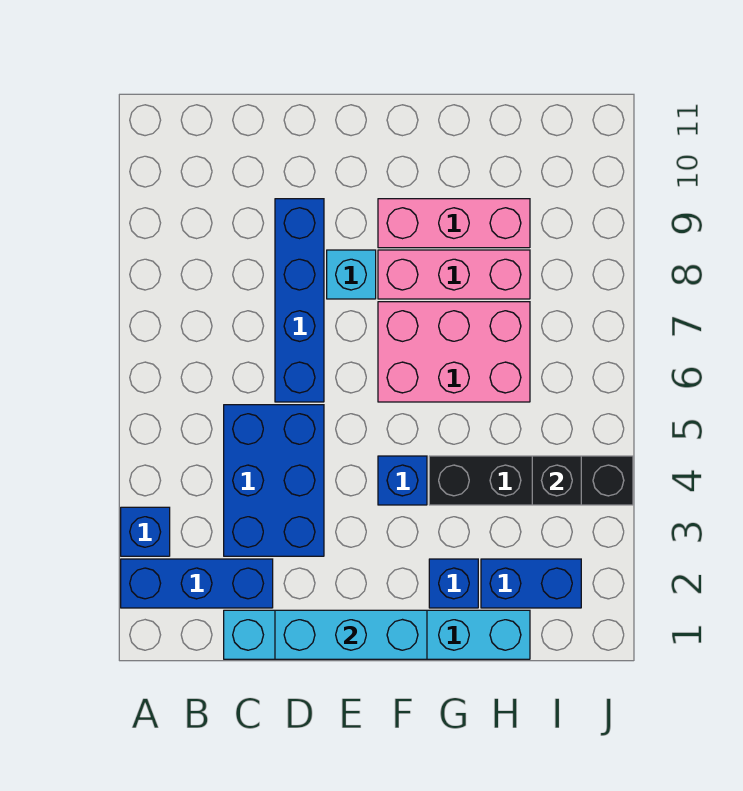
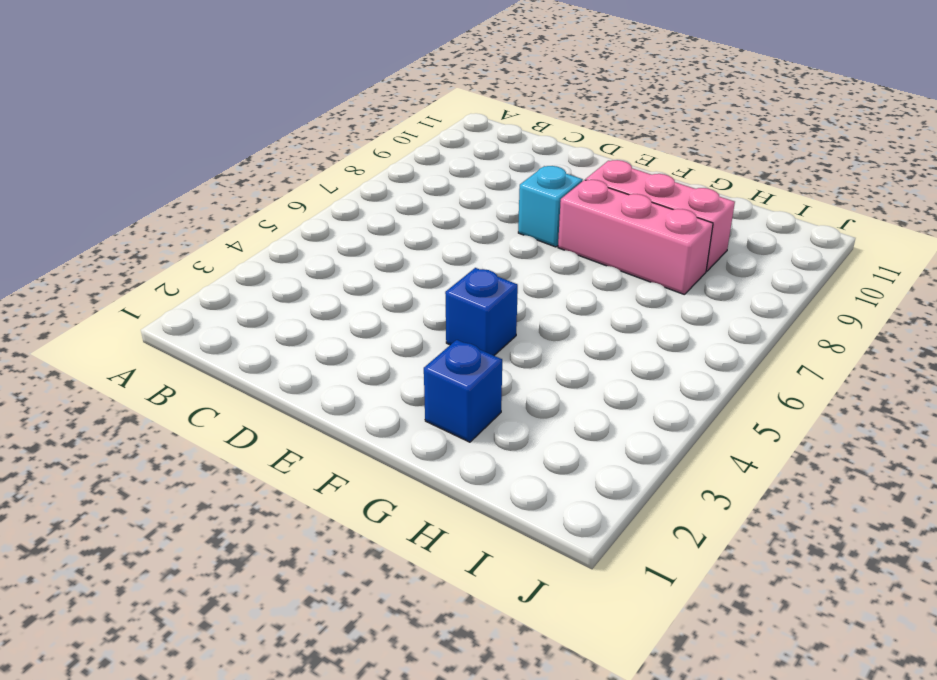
none -> blue brick A2:C2 level 1
none -> blue brick A3 level 1
none -> cyan brick C1:H1 level 1

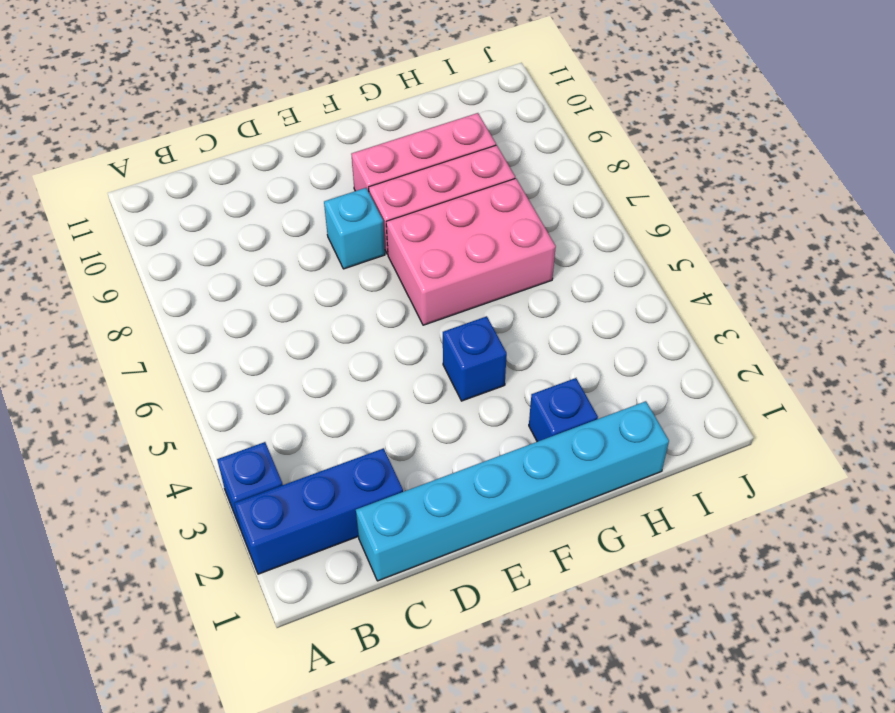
none -> blue brick C3:D5 level 1
none -> blue brick D6:D9 level 1
none -> black brick G4:J4 level 1

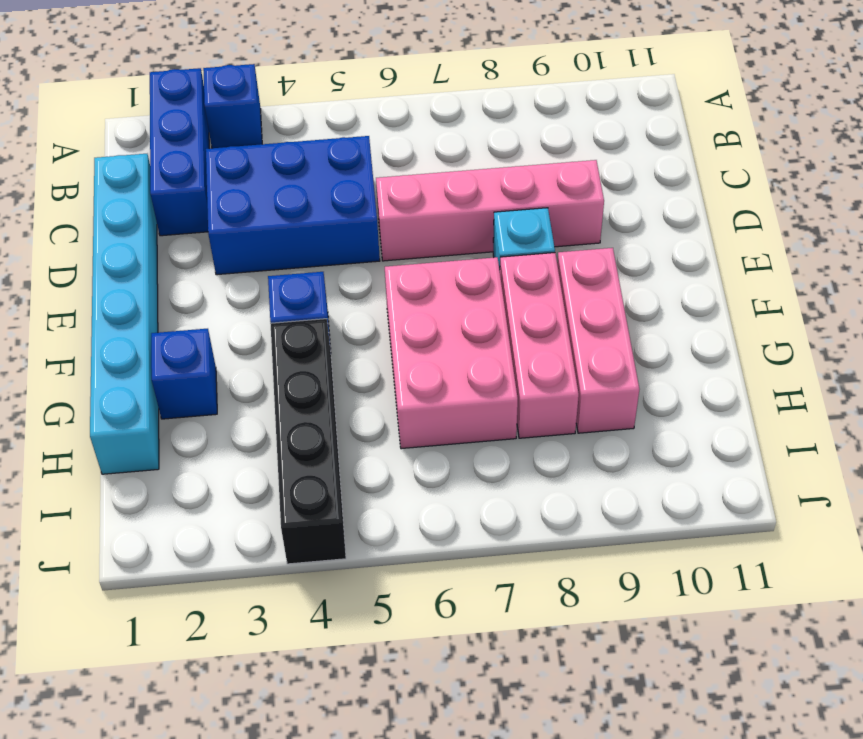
pink brick D6:D9 level 1 -> blue brick D6:D9 level 1
none -> blue brick H2:I2 level 1
none -> cyan brick D1:F1 level 2
none -> black brick I4 level 2

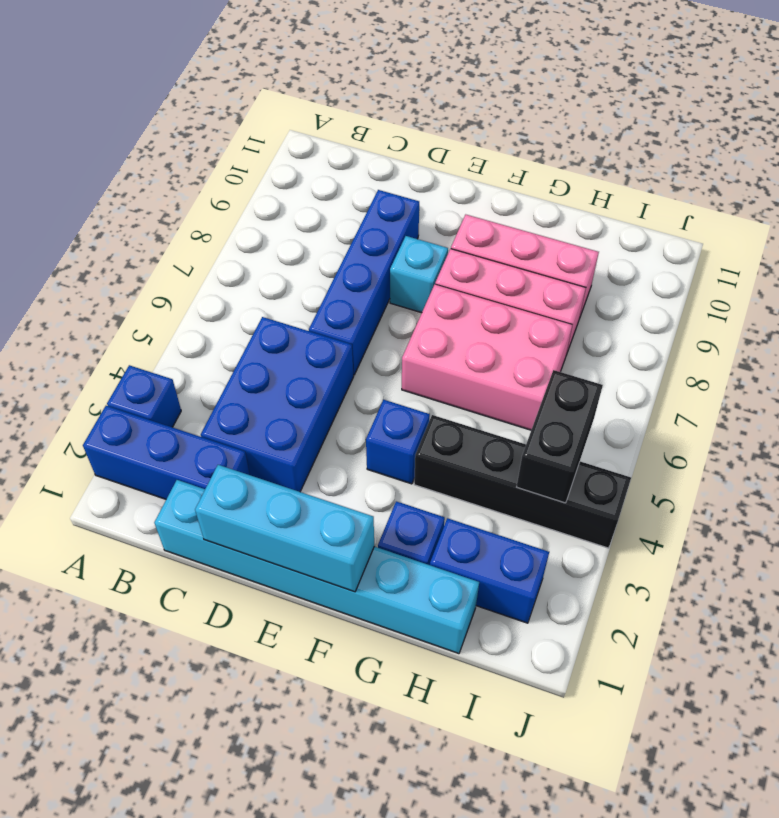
black brick I4:I5 level 2 -> black brick I4 level 2

